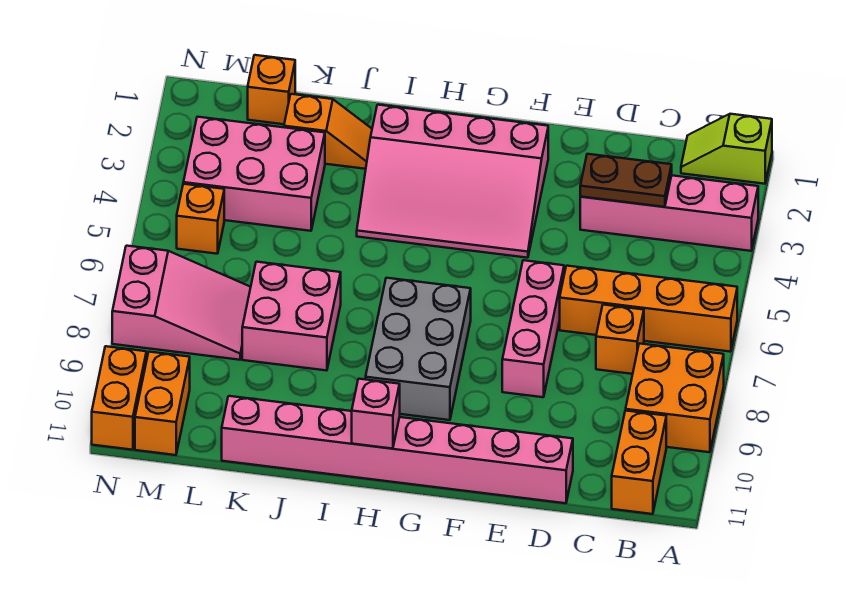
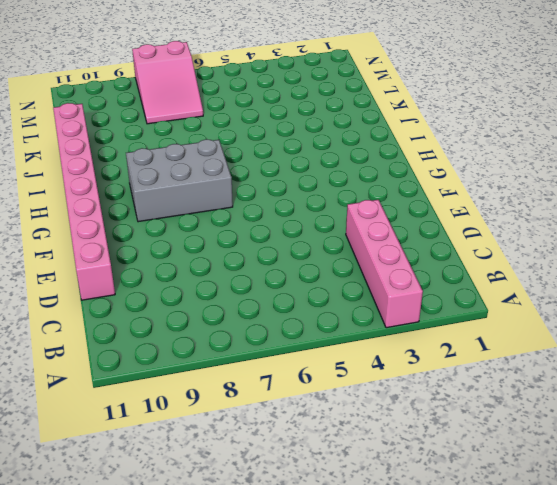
none -> lime slope A1:B1 level 1 top A
none -> orange brick A6:D6 level 1
none -> orange brick A8:B9 level 1

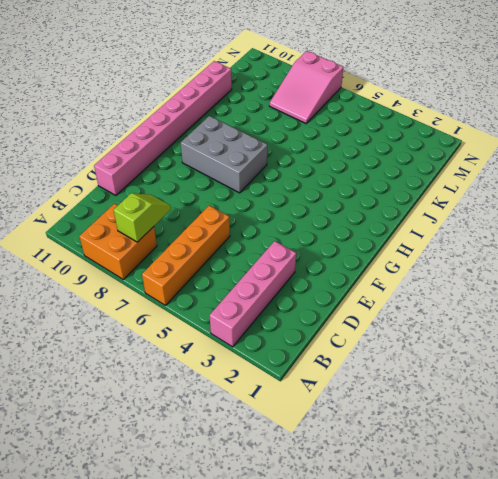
lime slope B8:C8 level 2 top B -> lime slope A1:B1 level 1 top A
none -> orange brick B10:B11 level 1
none -> orange brick C7 level 1
none -> pink brick E6:E8 level 1

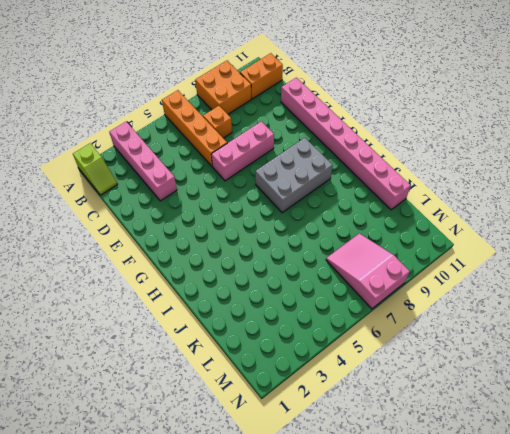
none -> pink slope F2:I4 level 1 top 2
none -> orange slope J2:K2 level 1 top K
none -> pink brick J7:K8 level 1

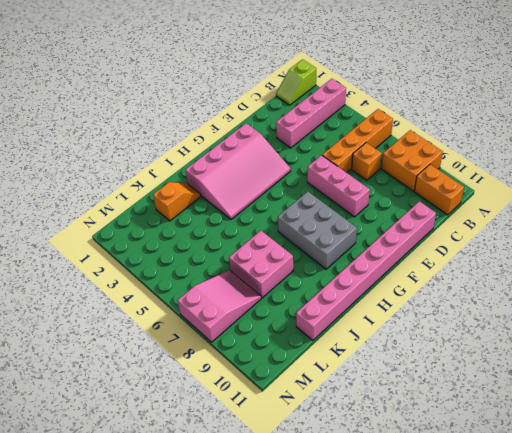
none -> pink brick K3:M4 level 1
none -> orange brick L1 level 1
none -> orange brick M5 level 1

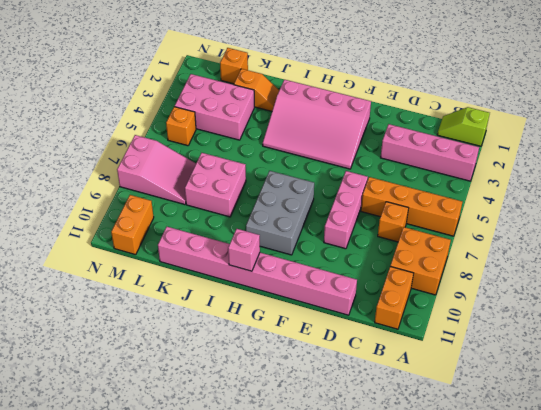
none -> orange brick N10:N11 level 1
none -> brown plate C3:D3 level 2

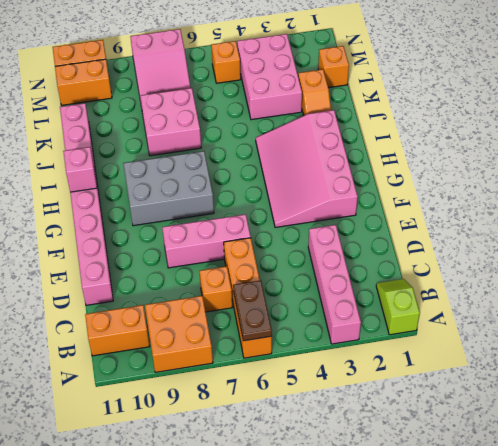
brown plate A6:B6 level 2 -> brown plate C3:D3 level 2

